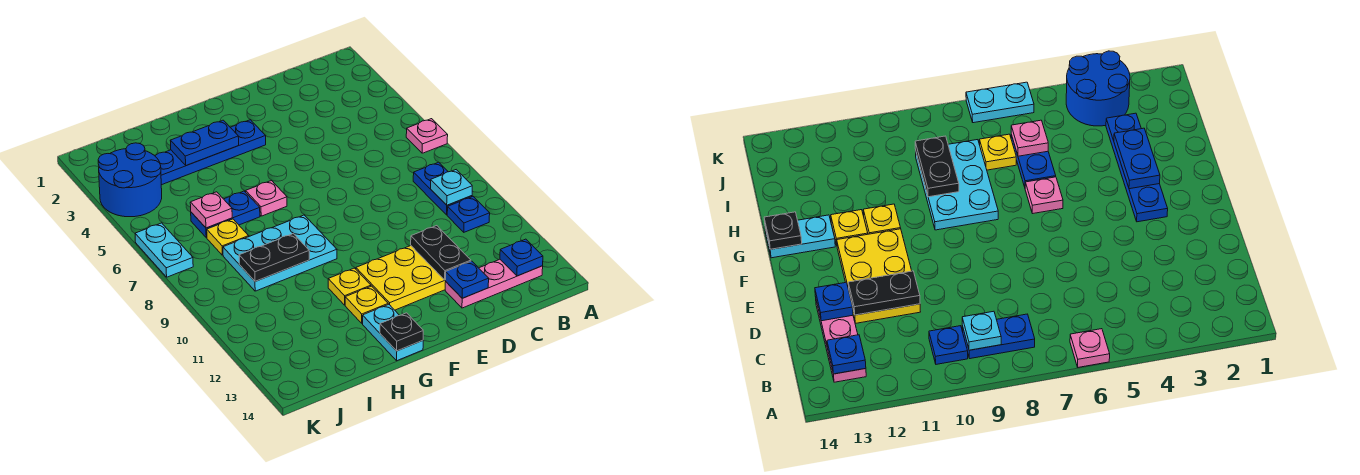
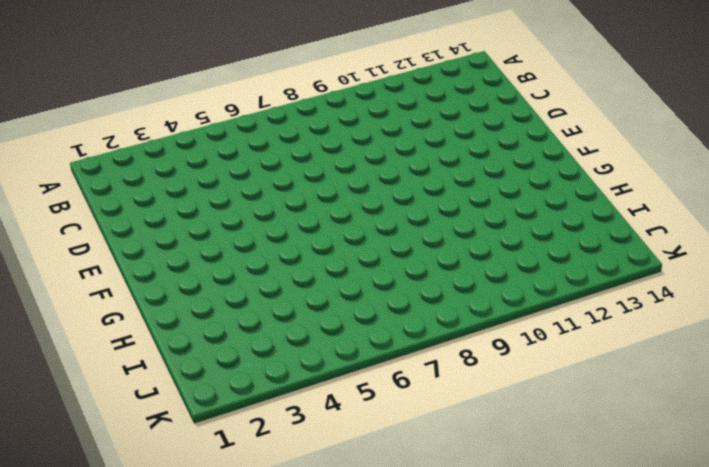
none -> pink plate A6 level 1
none -> blue plate B8:B9 level 1
none -> blue plate B10 level 1

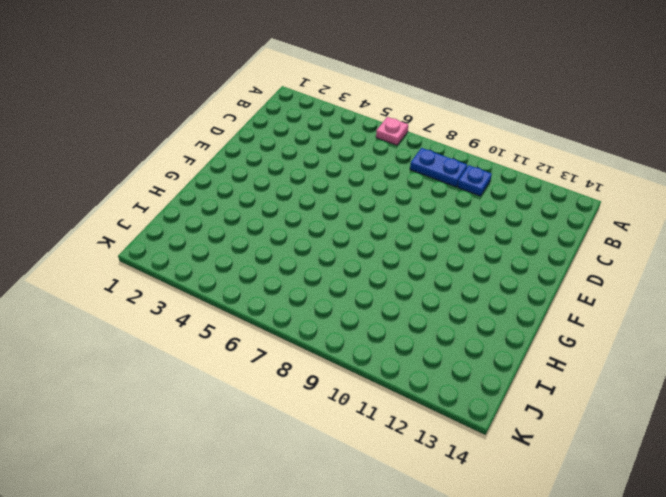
none -> pink plate B13:D13 level 1
none -> yellow plate D11:F12 level 1
none -> blue plate F3:I3 level 1

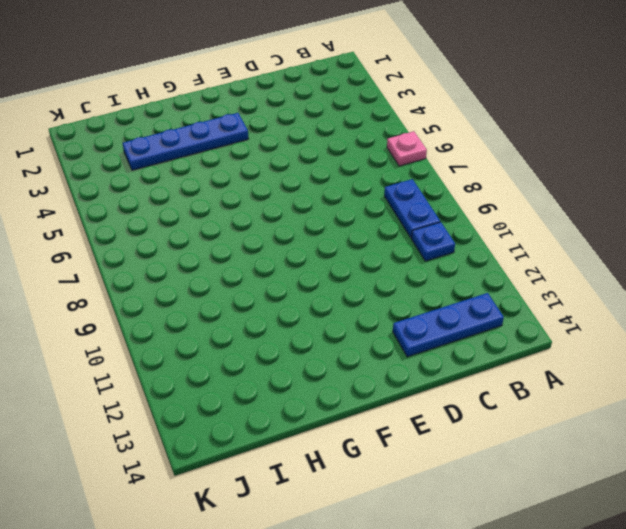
blue plate B13:D13 level 1 -> pink plate B13:D13 level 1
none -> yellow plate D11:F12 level 1
none -> pink plate G6 level 1
none -> cyan plate G8:I9 level 1

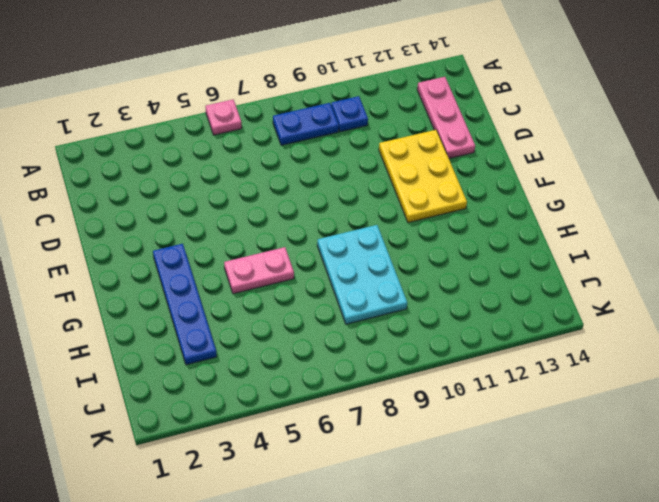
pink plate G5:G6 level 1 -> pink plate G6 level 1
none -> yellow plate G11 level 1
none -> yellow plate G12 level 1
none -> cyan plate G13:G14 level 1

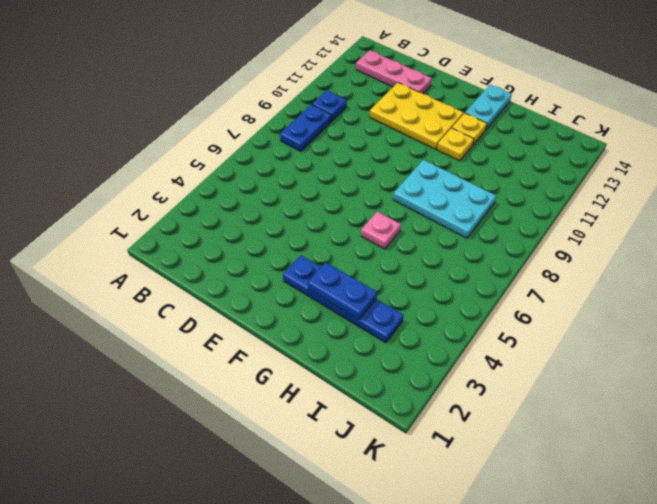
none -> pink plate A6 level 1
none -> blue plate H6:I6 level 1
none -> yellow plate I7 level 1

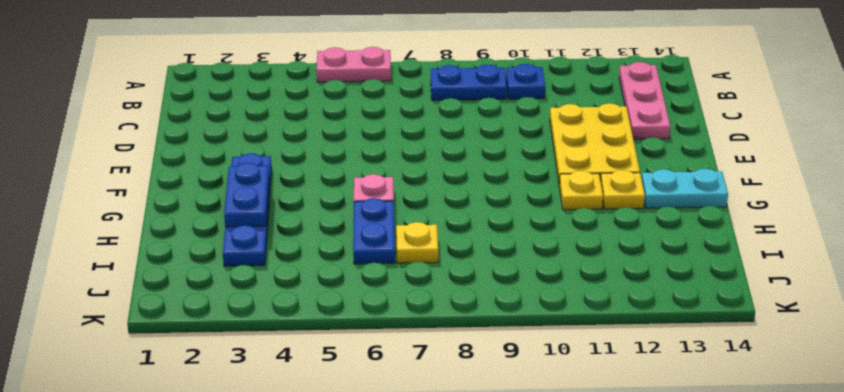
pink plate A5:A6 level 1 -> pink plate A6 level 1
none -> cyan plate G8:I9 level 1
none -> blue round brick J3:K4 level 1
none -> cyan plate K6:K7 level 1

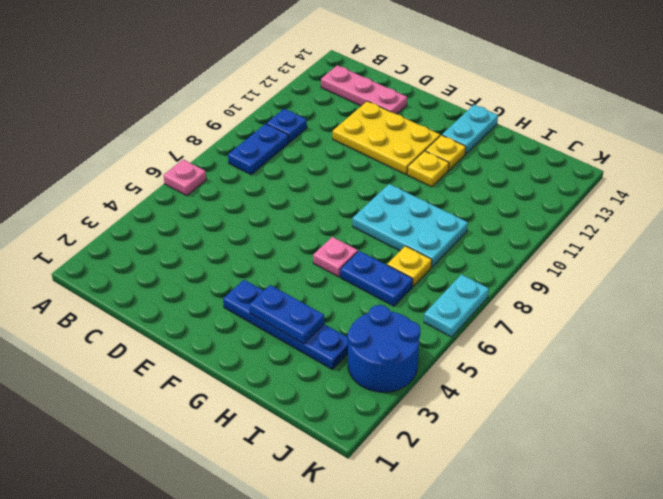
none -> cyan plate B9 level 2
none -> blue plate B13 level 2
none -> black plate D11:D12 level 2

